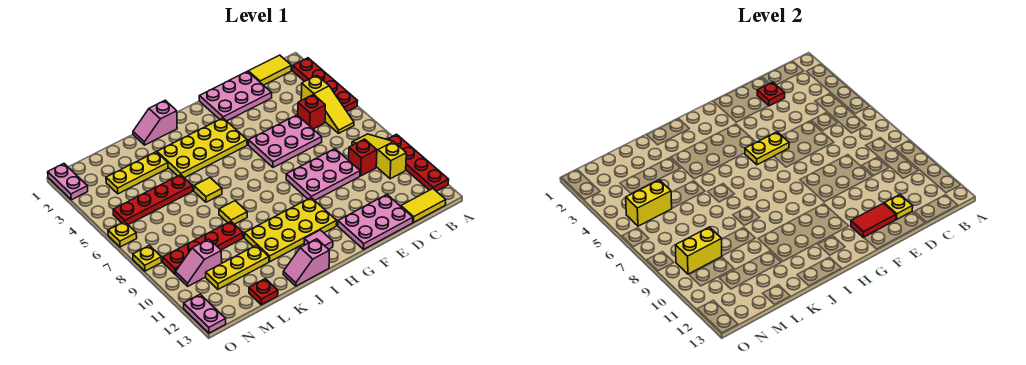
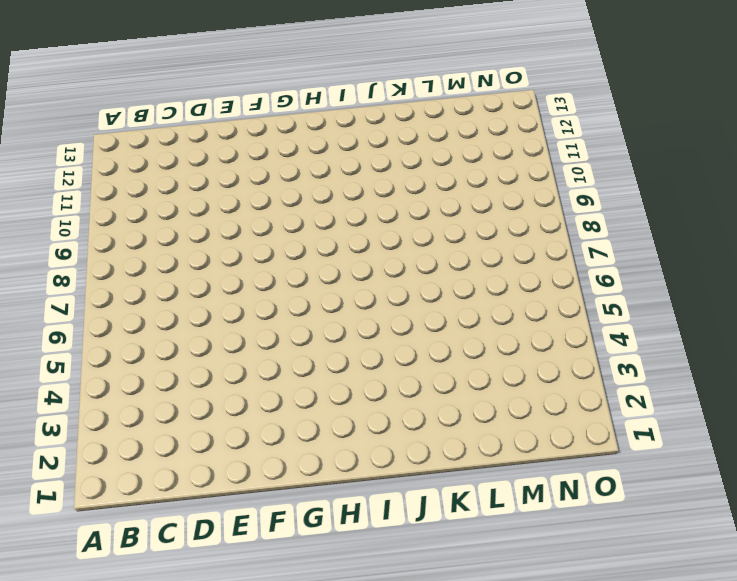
none -> red plate A2:A5 level 1
none -> red plate A9:A12 level 1
none -> yellow tile B1:C1 level 1
none -> yellow slope B4:B6 level 1 top 4

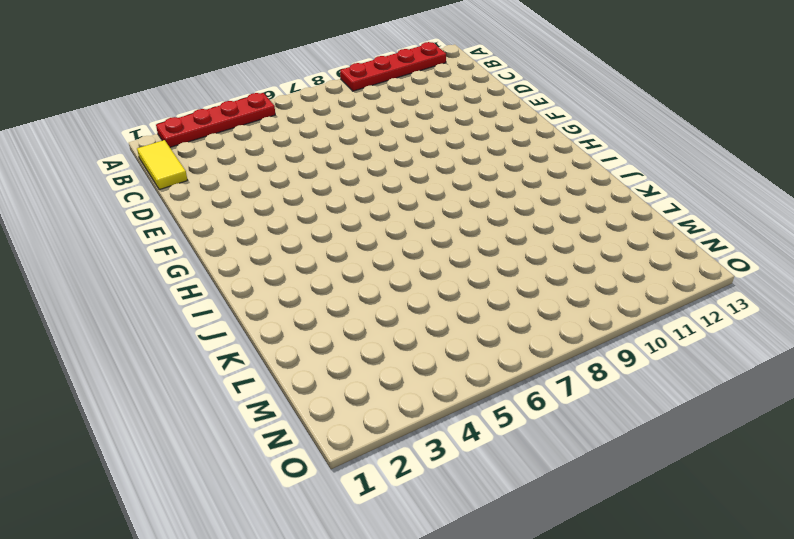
none -> yellow slope B4:B6 level 1 top 4
none -> yellow slope B8:B10 level 1 top 10
none -> yellow tile B13:C13 level 1
none -> red brick C5 level 1

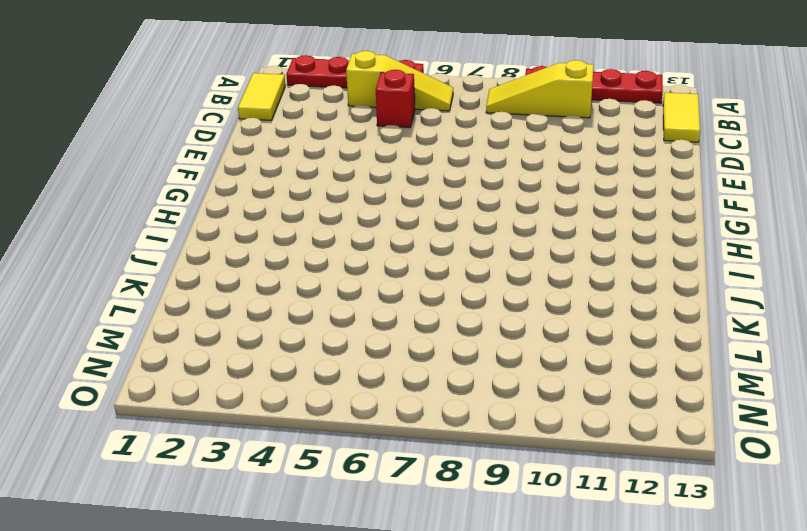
none -> red brick C9 level 1
none -> pink plate D1:F2 level 1
none -> pink plate D5:F6 level 1
none -> pink plate D8:F9 level 1

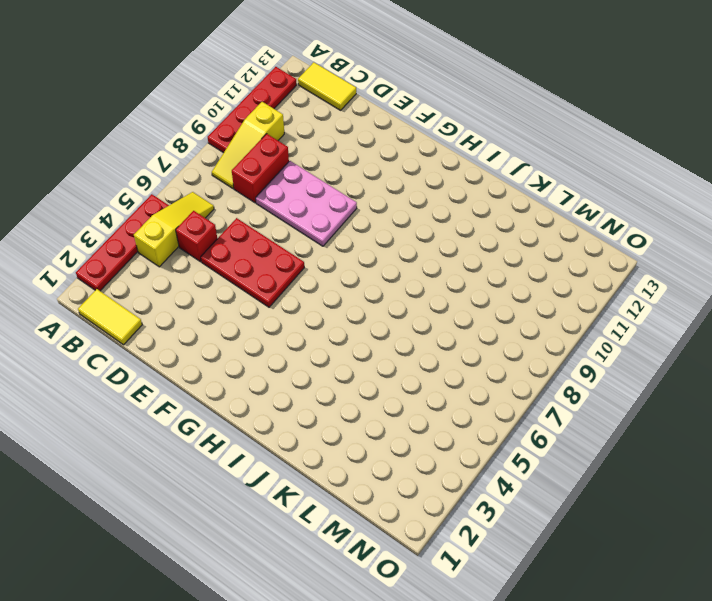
red brick C8:C9 level 1 -> red brick C9 level 1
red plate D5:F6 level 1 -> pink plate D5:F6 level 1
none -> pink plate D1:F2 level 1
none -> pink plate D12:F13 level 1
none -> yellow plate G3:J4 level 1
none -> yellow plate G10:J11 level 1

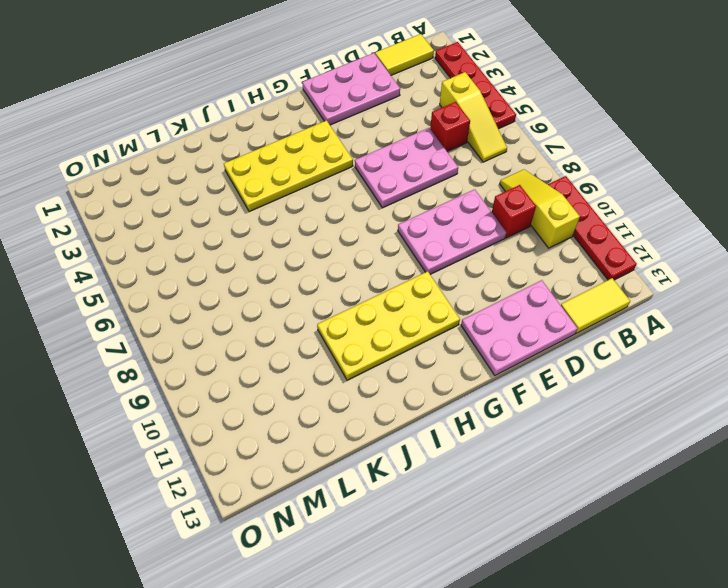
none -> pink tile H12 level 1
none -> pink slope I1:J1 level 1 top I
none -> pink slope I13:J13 level 1 top I
none -> yellow tile J6 level 1

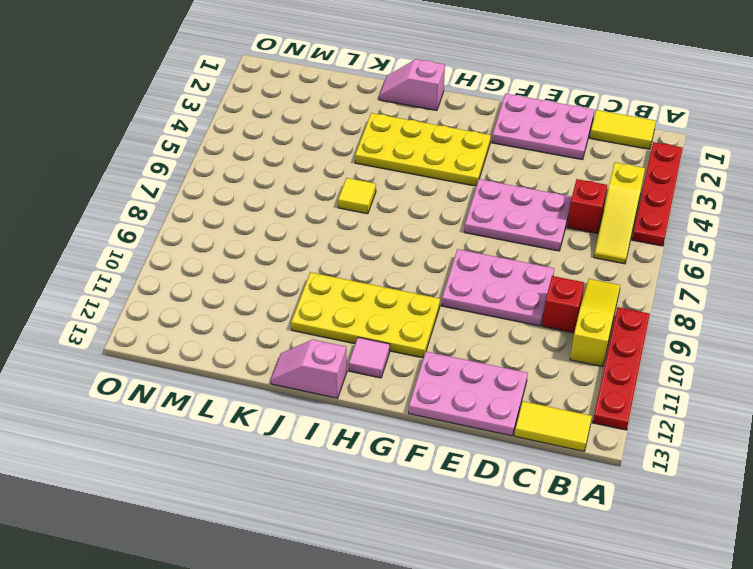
none -> yellow tile J8 level 1
none -> yellow plate K3:M3 level 1
none -> red plate K5:N5 level 1
none -> red plate K9:N9 level 1

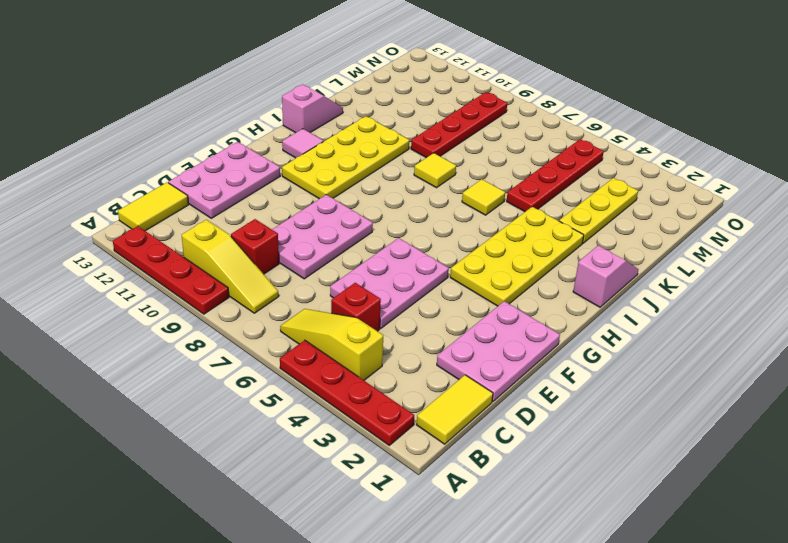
none -> yellow plate K11:M11 level 1
none -> red plate L13 level 1
none -> pink slope M10:N10 level 1 top M
none -> pink plate O1:O2 level 1

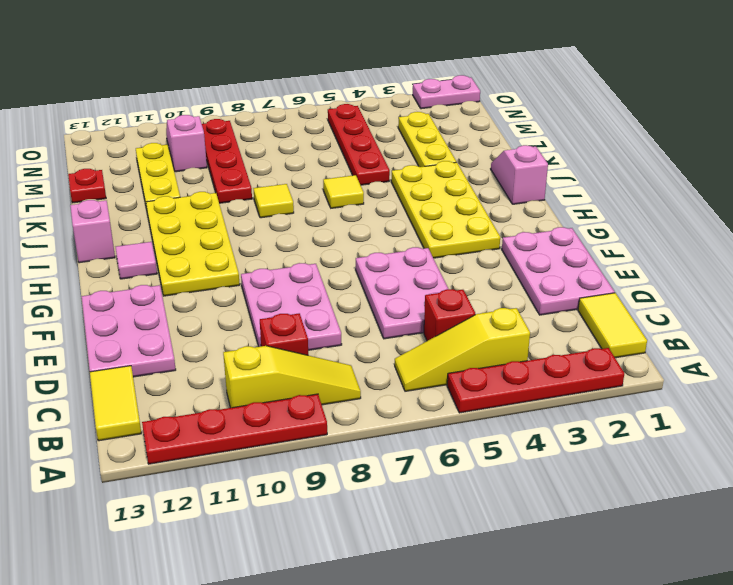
none -> yellow plate O6 level 1
none -> yellow plate O8 level 1
none -> pink plate O12:O13 level 1
none -> red plate D2 level 2

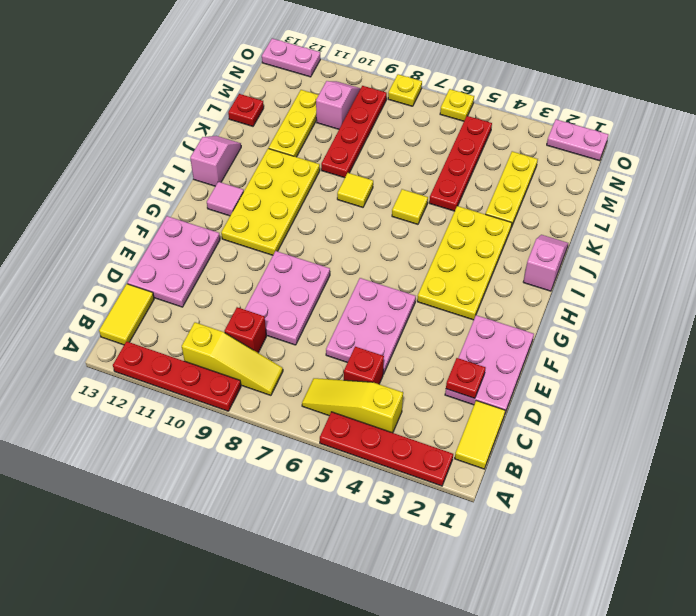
none -> yellow plate D12 level 2
none -> red tile E12:F12 level 2
none -> yellow plate F5:G5 level 2
none -> yellow brick M5:N5 level 2

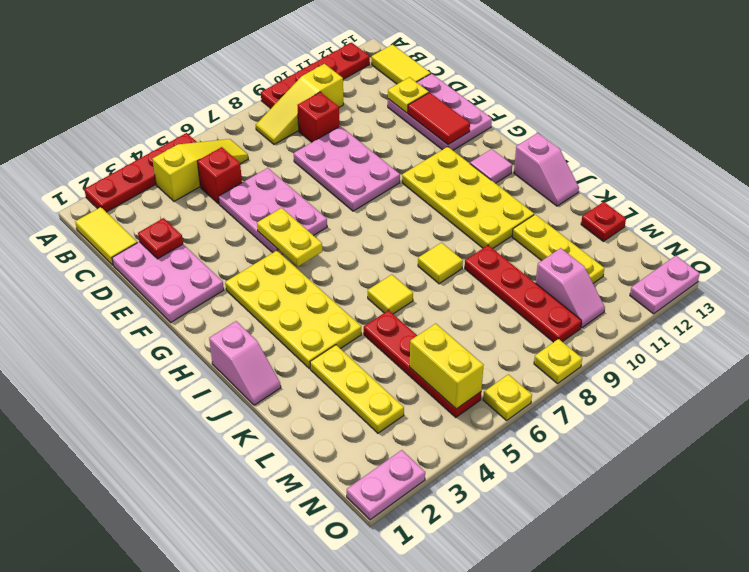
none -> yellow brick M9:N9 level 2

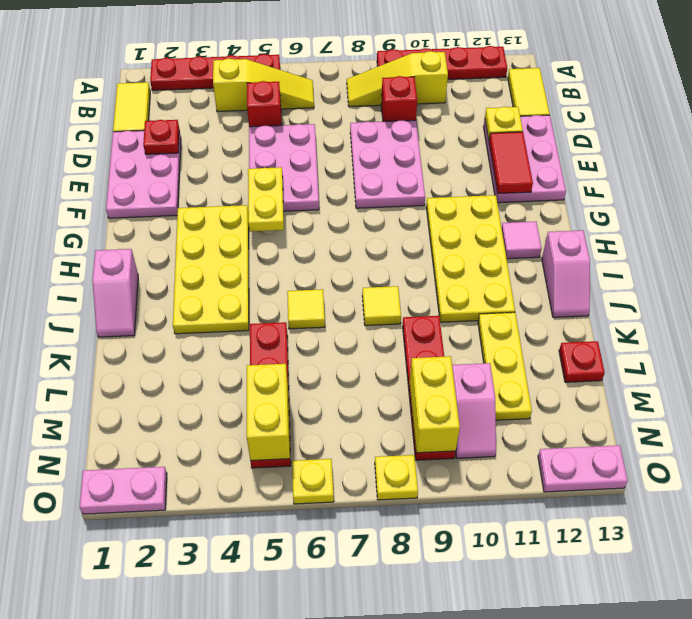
none -> yellow plate K3:M3 level 1

